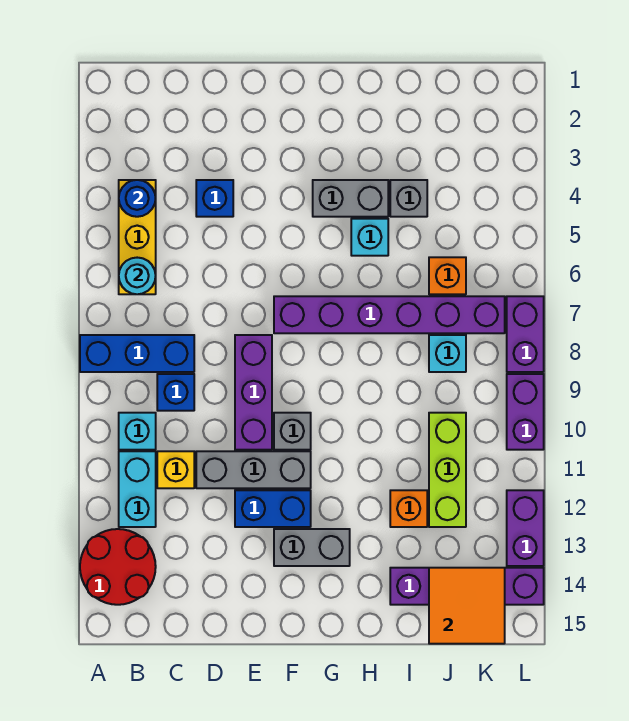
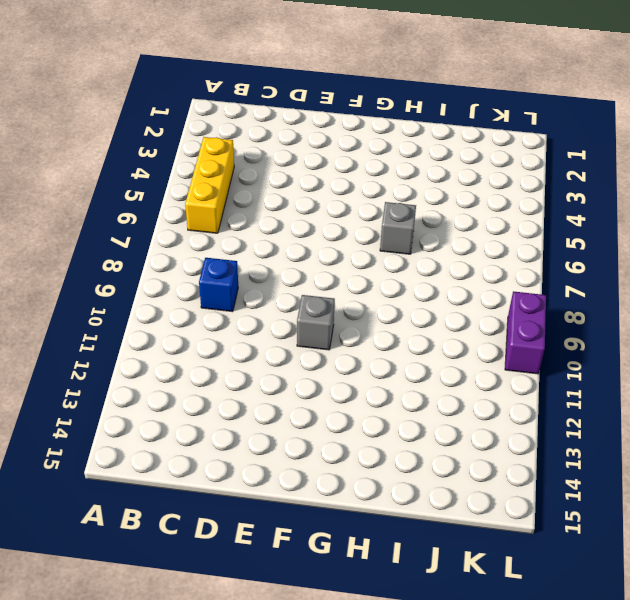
grey brick H6 level 1 -> grey brick I4 level 1
none -> blue brick A8:C8 level 1
none -> red round brick A13:B14 level 1
none -> cyan brick B10 level 1

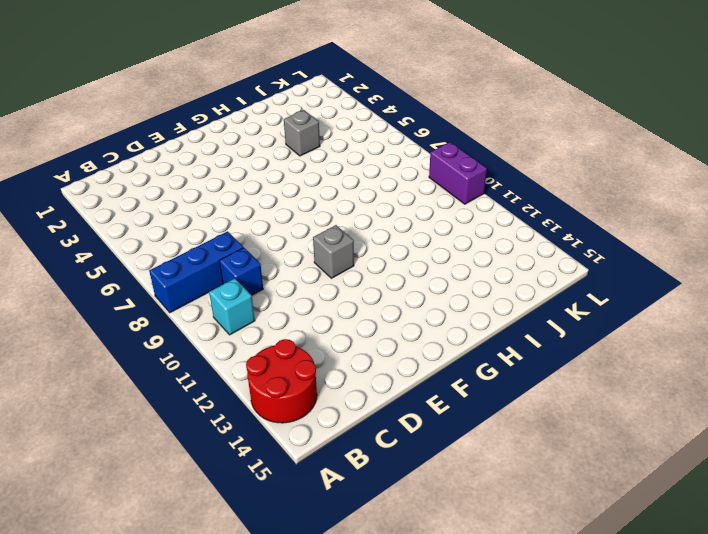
none -> yellow brick B4:B6 level 1
none -> cyan brick B11:B12 level 1
none -> yellow brick C11 level 1

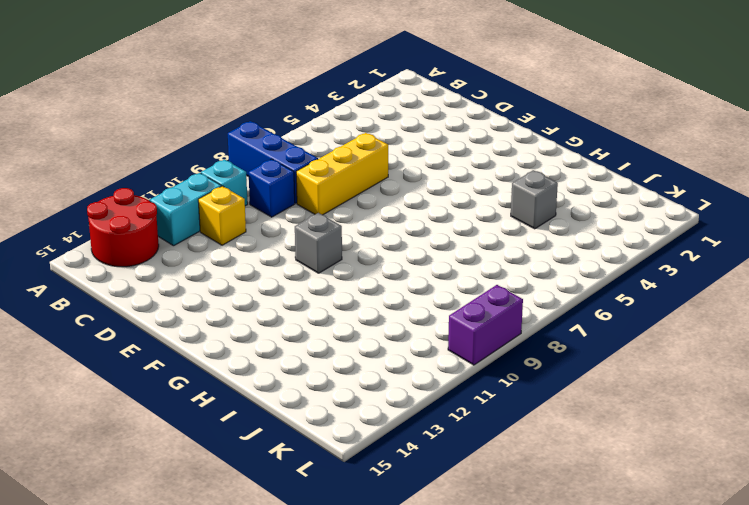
yellow brick D6:D8 level 1 -> yellow brick B4:B6 level 1
none -> blue brick D4 level 1
none -> grey brick D11:F11 level 1
none -> purple brick E8:E10 level 1

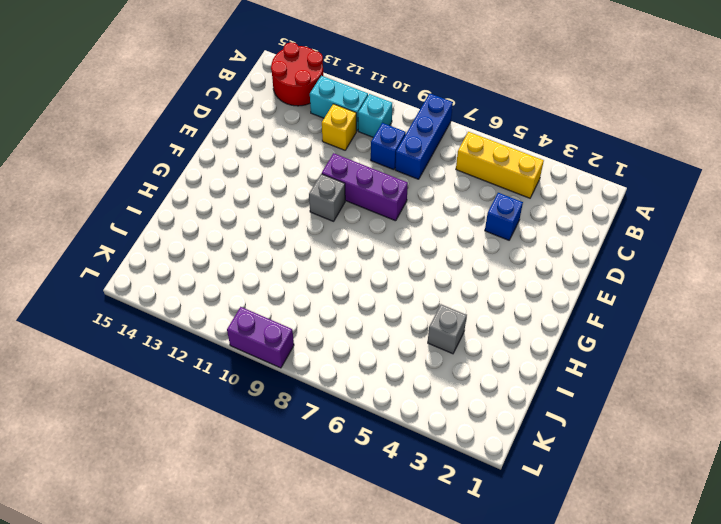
none -> grey brick D11:F11 level 1
none -> blue brick E12:F12 level 1
none -> purple brick F7:K7 level 1

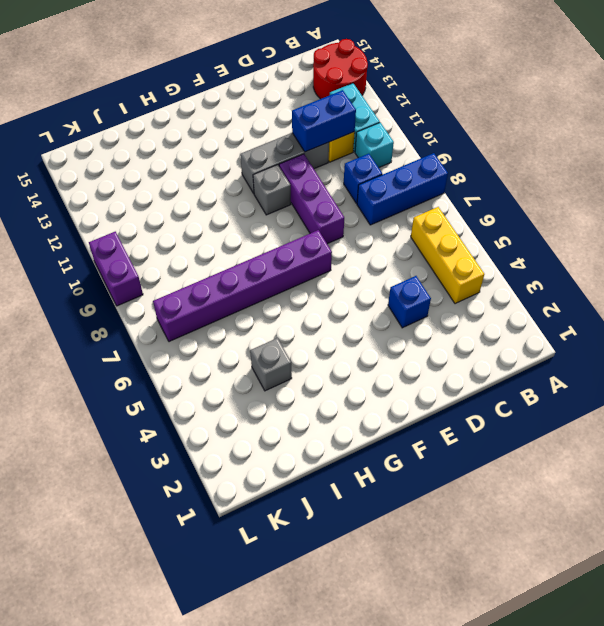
blue brick C11:D11 level 2 -> blue brick E12:F12 level 1
none -> grey brick F13:G13 level 1
none -> grey brick G4:H4 level 1
none -> cyan brick H5 level 1

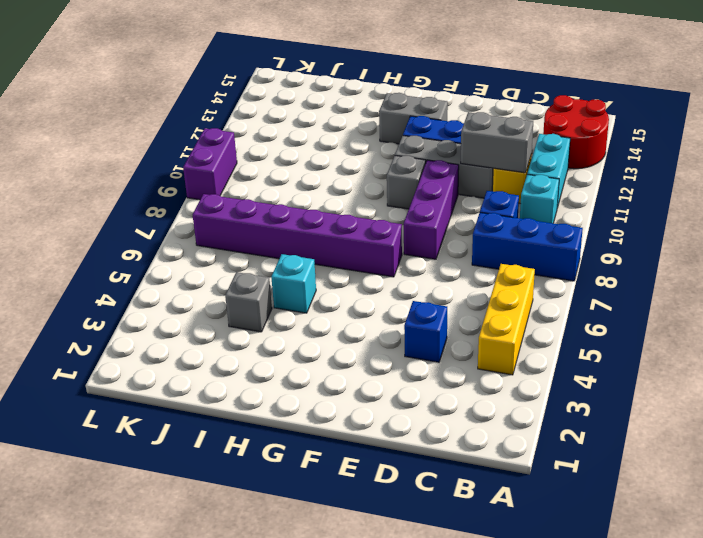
grey brick C11:D11 level 2 -> grey brick G4:H4 level 1
none -> orange brick I12 level 1
none -> purple brick I14:L14 level 1
none -> orange brick J6 level 1

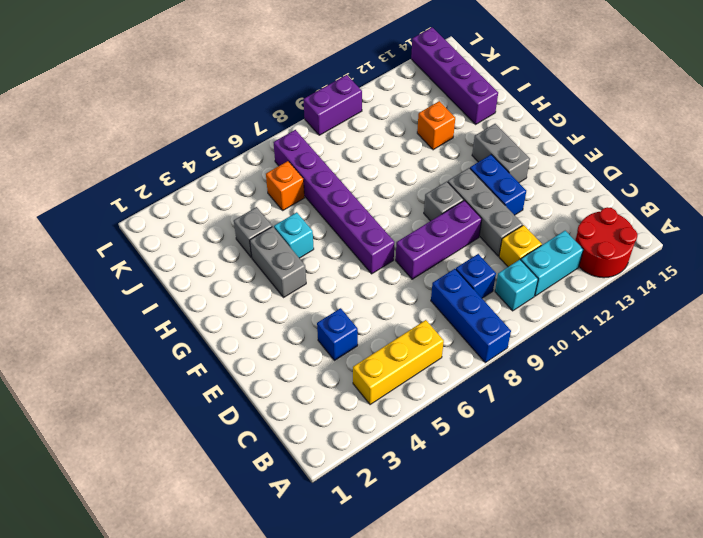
none -> cyan brick J8 level 1
none -> lime brick J10:J12 level 1
none -> purple brick L7:L8 level 1

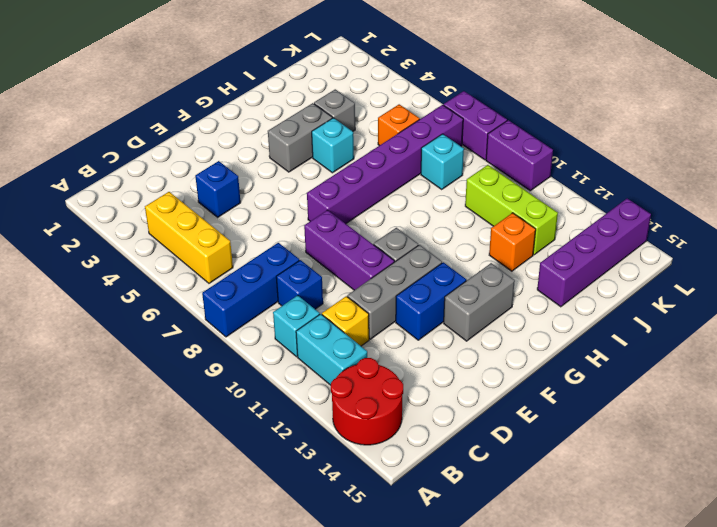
none -> purple brick L12:L13 level 1
none -> blue round brick B4 level 2
none -> cyan round brick B6 level 2

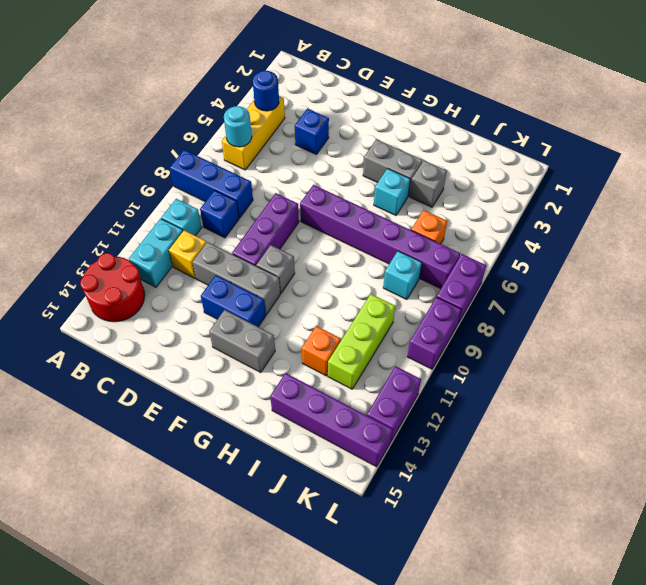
none -> orange tile J14:K15 level 2

